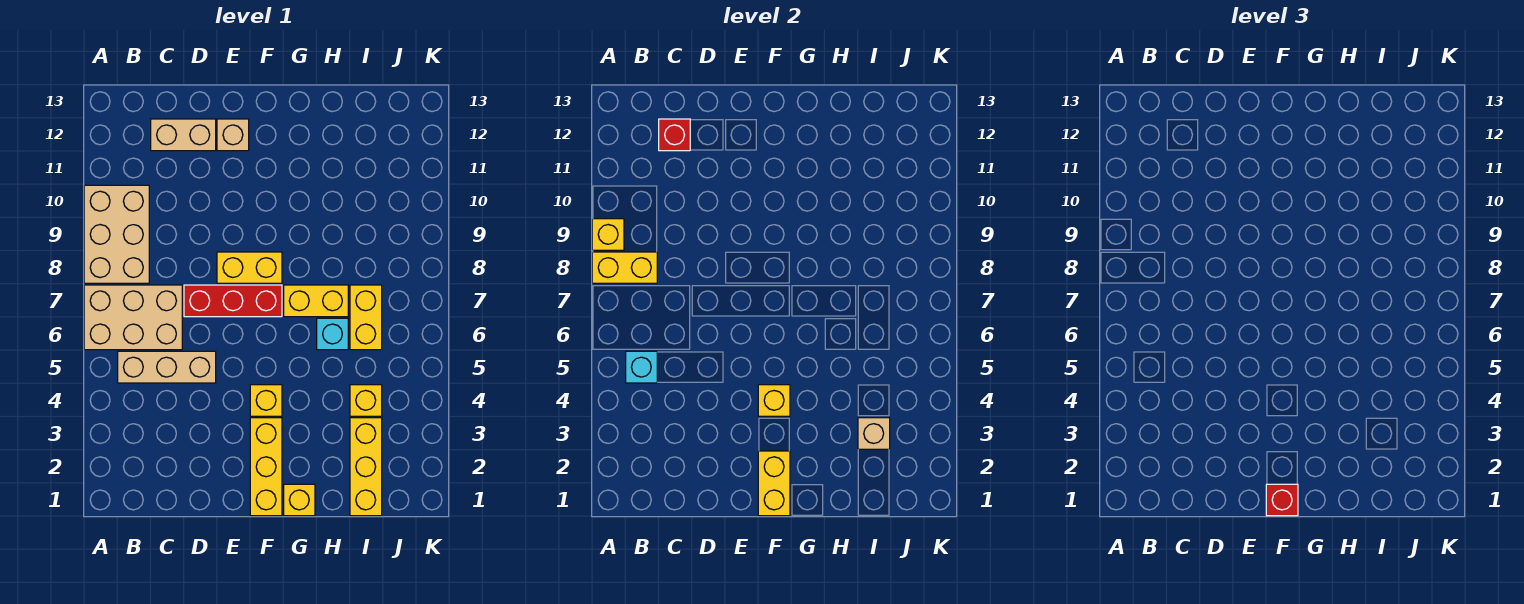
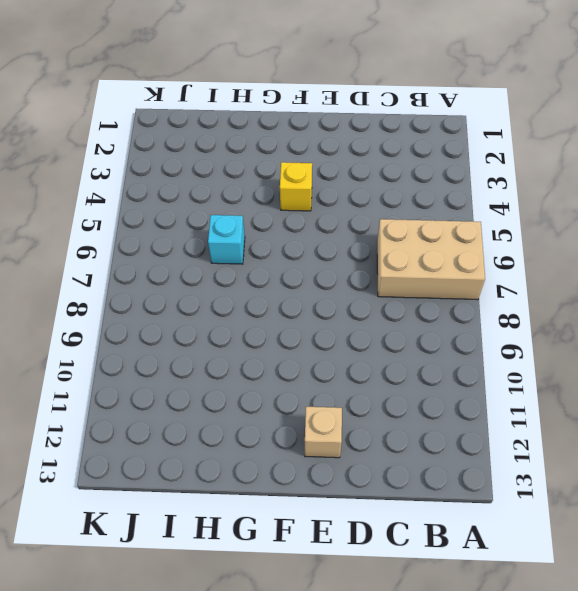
none -> tan brick A8:B10 level 1
none -> tan brick B5:D5 level 1
none -> tan brick C12:D12 level 1

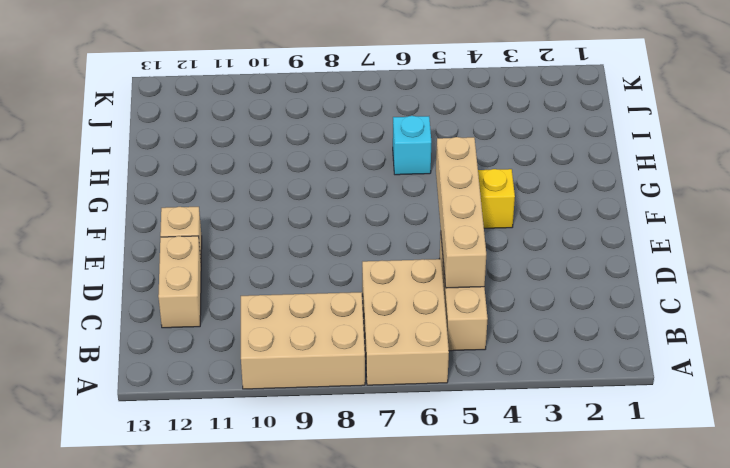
tan brick C5:F5 level 2 -> none
none -> red brick D7:F7 level 1
none -> yellow brick E8:F8 level 1
none -> yellow brick F1:F3 level 1

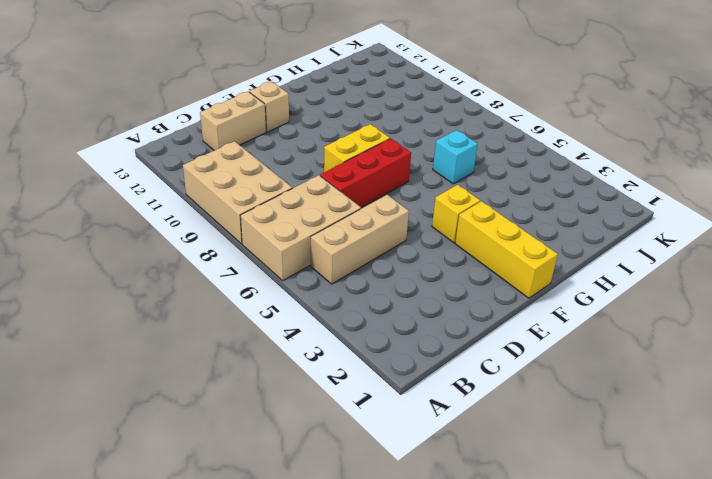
none -> yellow brick G1 level 1
none -> yellow brick G7:H7 level 1
none -> yellow brick I1:I3 level 1

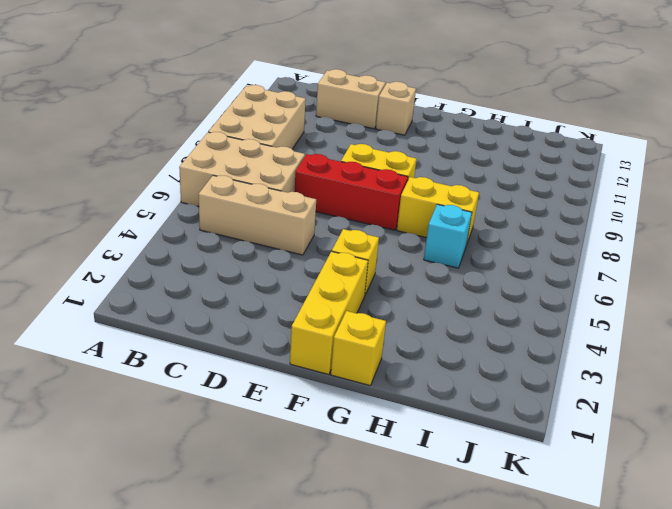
none -> yellow brick I1:I3 level 1
none -> yellow brick I4 level 1
none -> yellow brick I6:I7 level 1

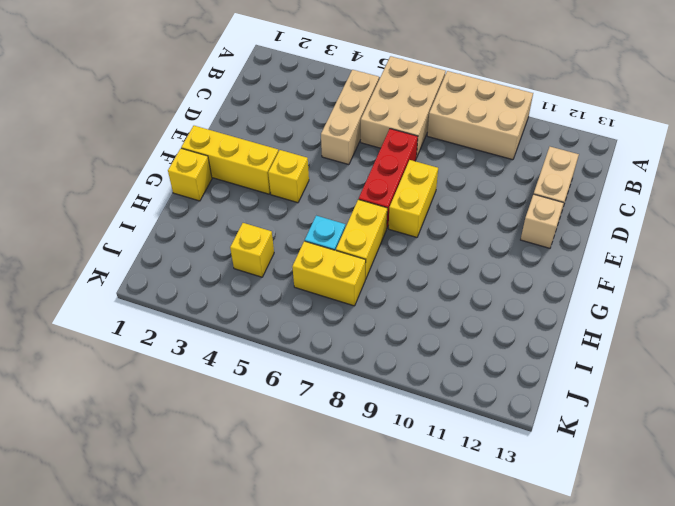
none -> yellow brick I1:I3 level 1
none -> yellow brick A8:B8 level 2
none -> yellow brick A9 level 2

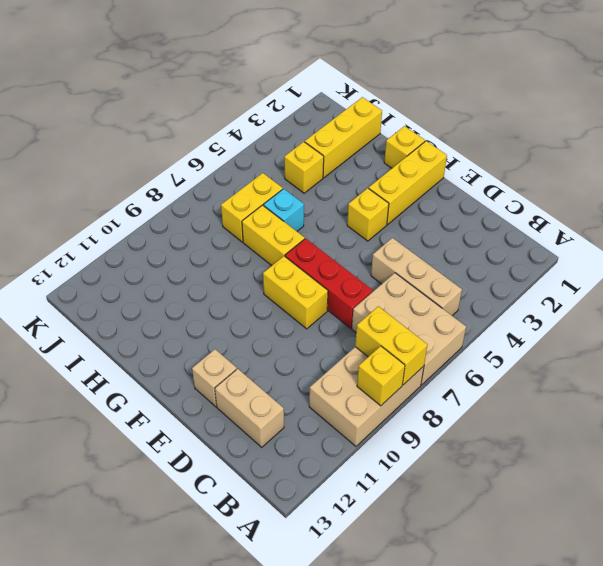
none -> cyan brick B5 level 2
none -> red brick C12 level 2
none -> yellow brick F1:F2 level 2

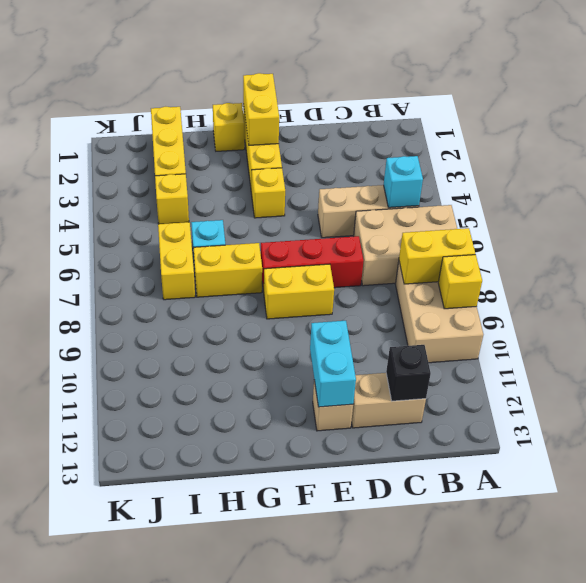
black brick C12 level 2 -> red brick C12 level 2
cyan brick E11:E12 level 2 -> none
none -> yellow brick F4 level 2
none -> tan brick I3 level 2
none -> red brick F1 level 3

